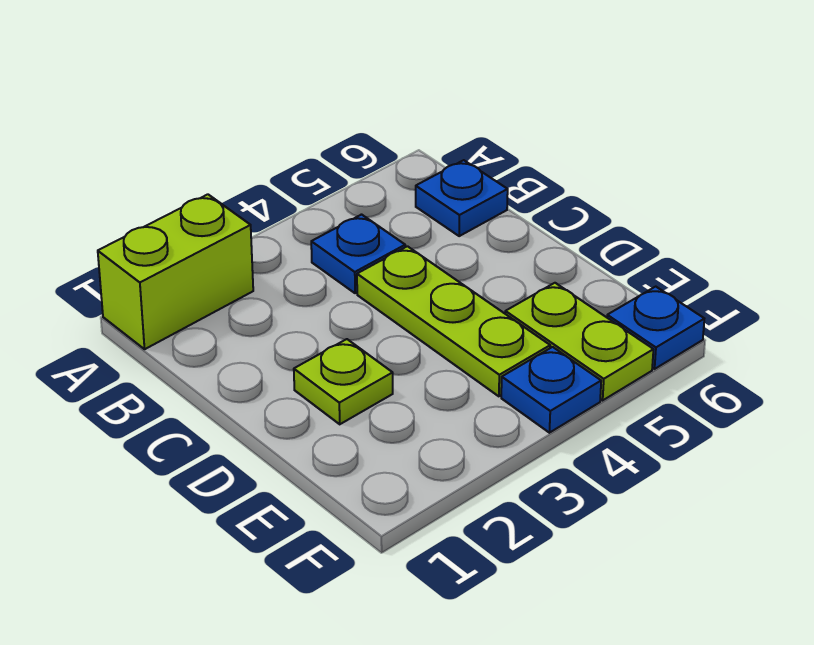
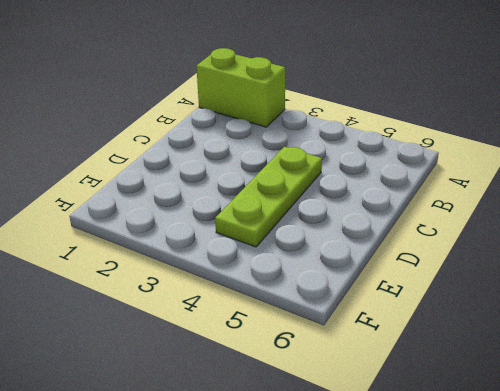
none -> blue plate B4 level 1
none -> blue plate B6 level 1

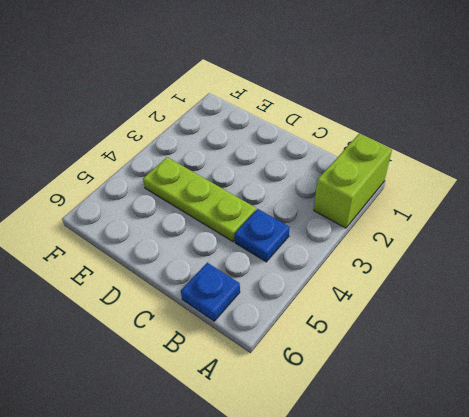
none -> lime plate D2 level 1
none -> lime plate E5:F5 level 1

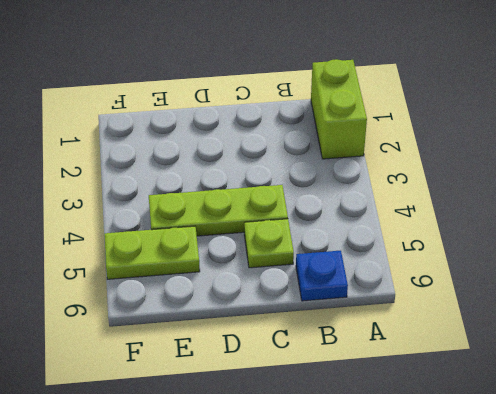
lime plate C5 level 1 -> lime plate D2 level 1
none -> blue plate B4 level 1
none -> blue plate F4 level 1

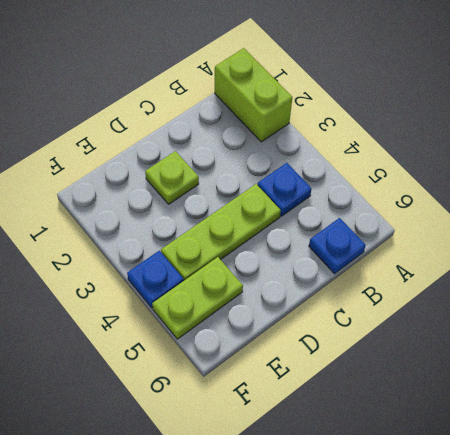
none -> blue plate F6 level 1

